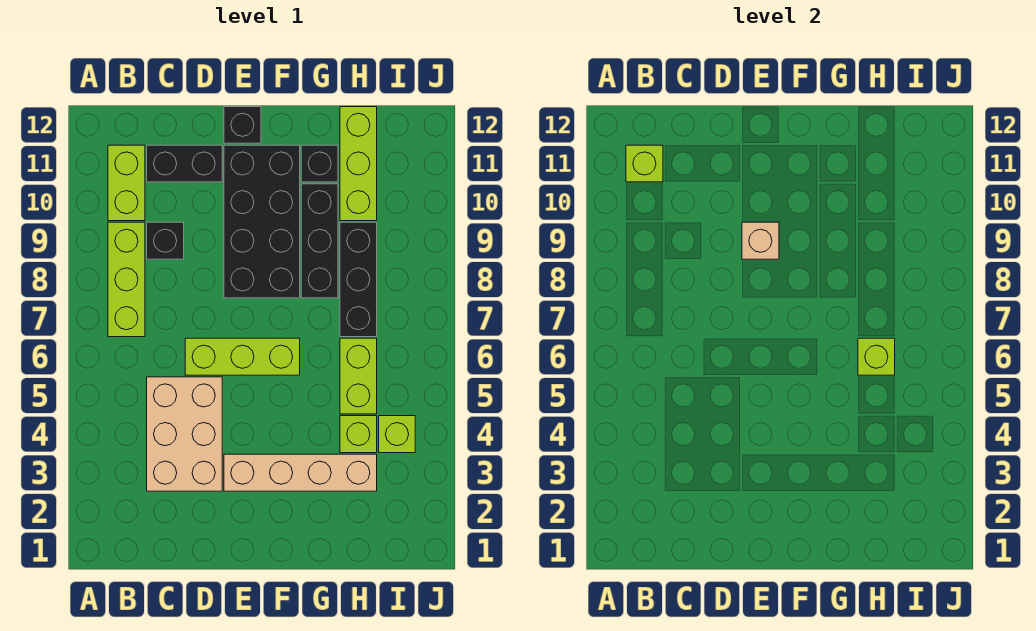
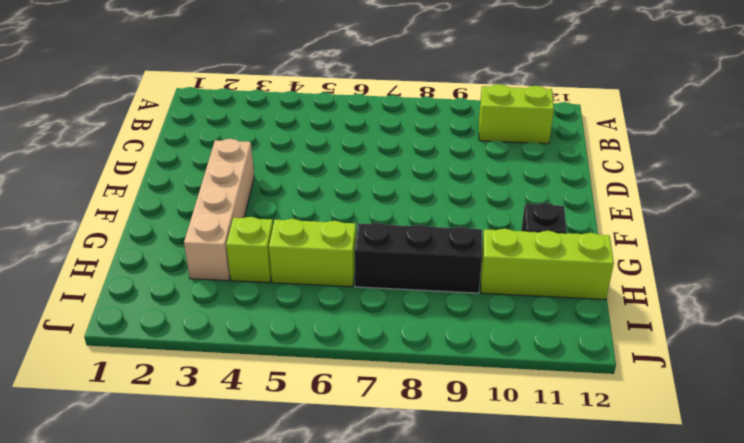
none -> lime brick B7:B9 level 1
none -> tan brick C3:D5 level 1
none -> black brick C9 level 1

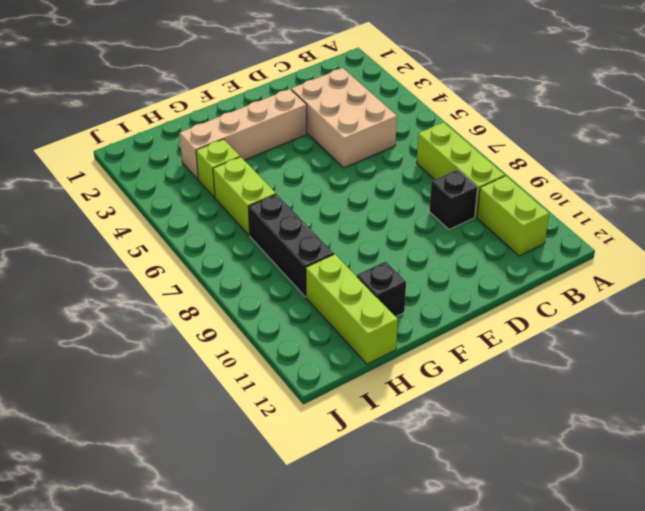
none -> black brick C11:D11 level 1
none -> lime brick D6:F6 level 1
none -> black brick E8:F11 level 1

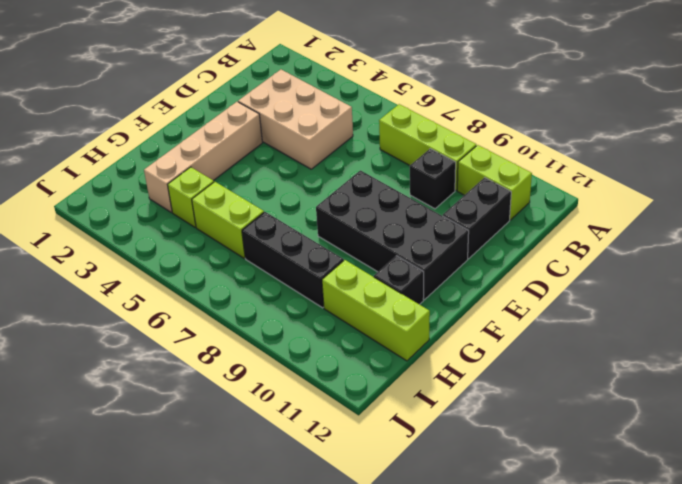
none -> lime brick D6:F6 level 1
none -> black brick E12 level 1
none -> black brick G8:G10 level 1

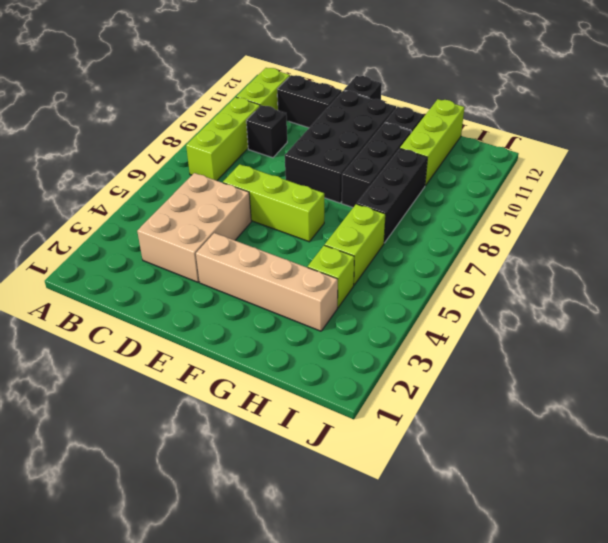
none -> lime brick I4 level 1
none -> lime brick B11 level 2
none -> tan brick E9 level 2

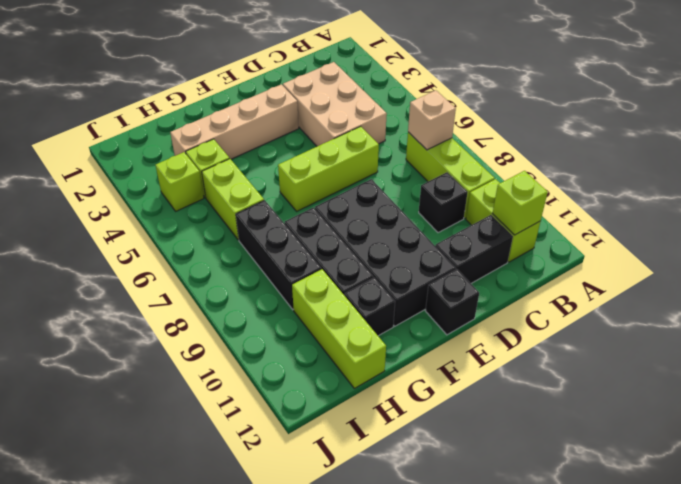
tan brick B7 level 2 -> tan brick E9 level 2
none -> lime brick H6 level 2

